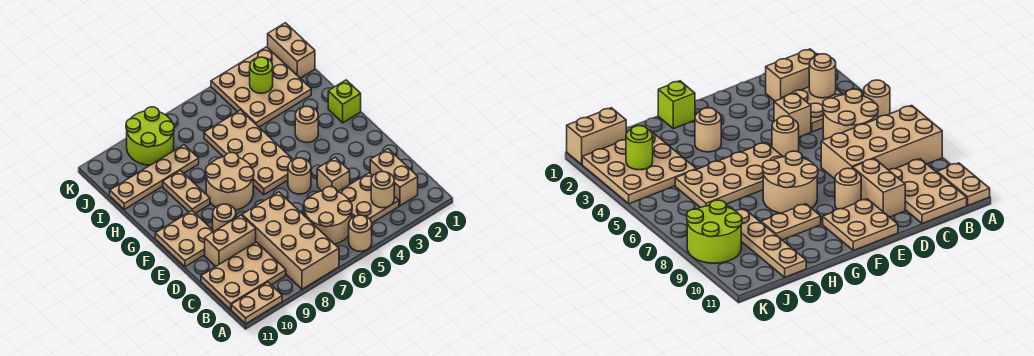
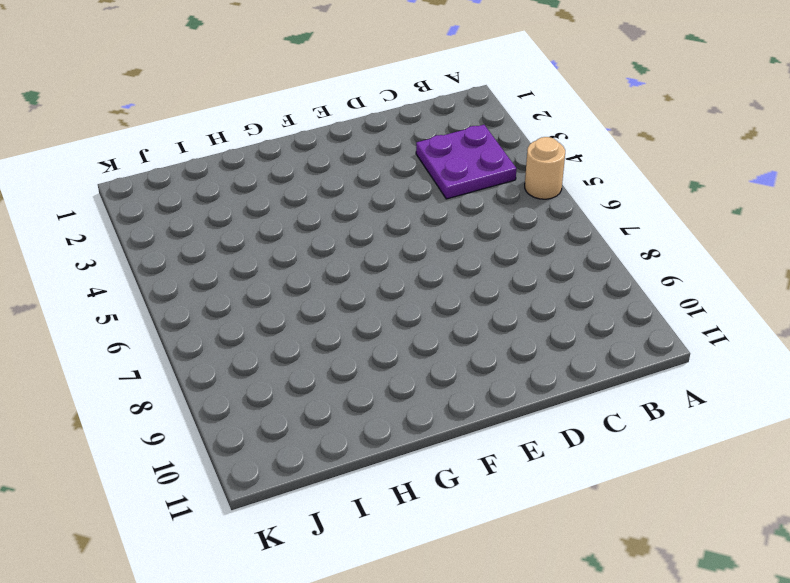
purple plate B3:C4 level 1 -> tan plate B3:C4 level 1
none -> tan brick A7:D8 level 1
none -> tan plate A10:A11 level 1
none -> tan brick B2:C2 level 1

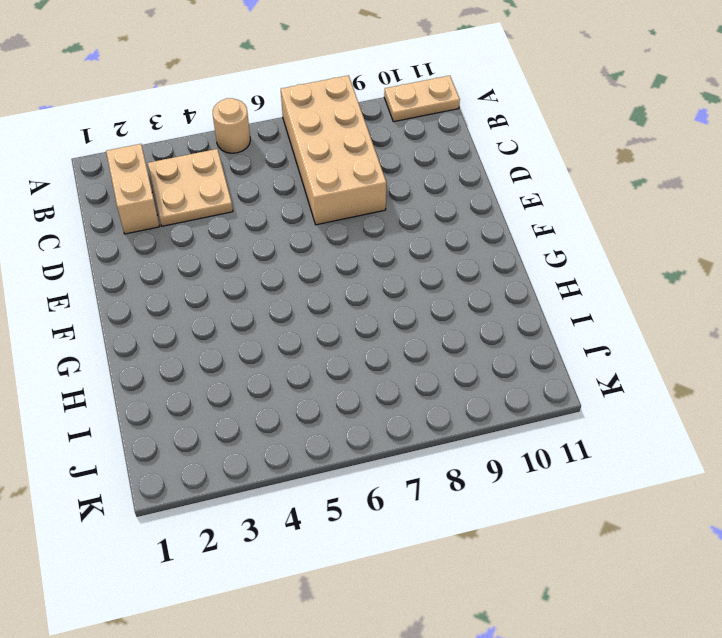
none -> tan round brick B5:C6 level 1
none -> tan plate B9:C11 level 1
none -> tan brick D4 level 1

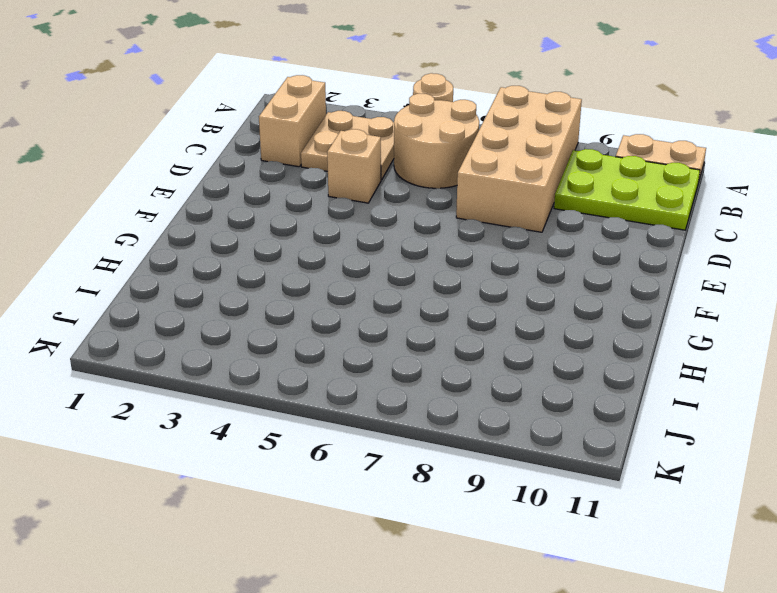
lime plate B9:C11 level 1 -> tan plate B9:C11 level 1
none -> tan brick D9:D10 level 1
none -> tan round brick E5 level 1
none -> tan round brick E9 level 1

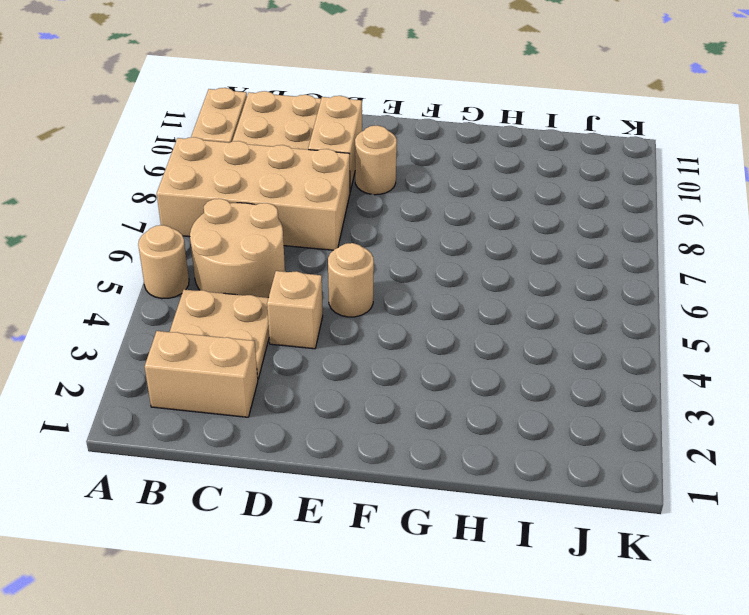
none -> tan plate E10:F11 level 1
none -> tan plate F5:I6 level 1
none -> tan round brick F7:G8 level 1

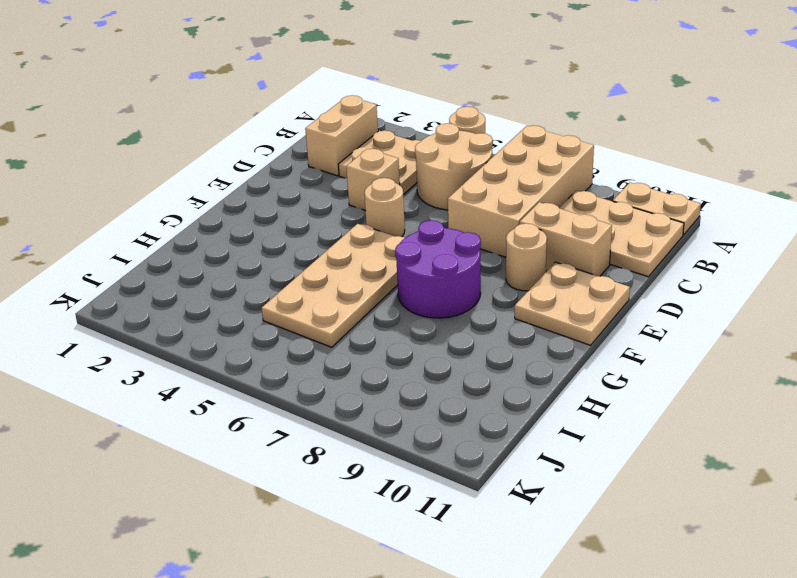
purple round brick F7:G8 level 1 -> tan round brick F7:G8 level 1
none -> lime brick G1 level 1
none -> tan round brick G3 level 1
none -> tan plate G9:H9 level 1

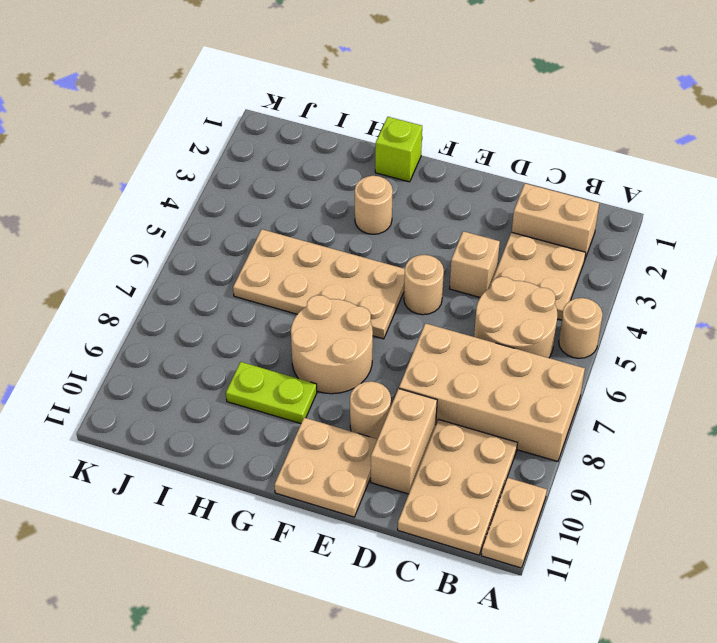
lime plate G9:H9 level 1 -> tan plate G9:H9 level 1
none -> tan plate I2:K4 level 1
none -> tan plate I8:I11 level 1
none -> tan brick J1:K1 level 1

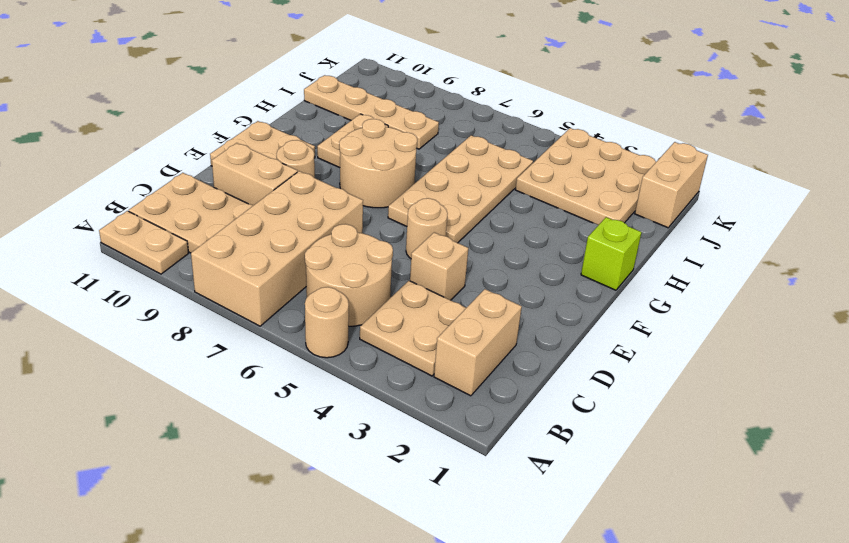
none -> tan round brick G3 level 1
none -> lime round brick J8:K9 level 1
none -> tan round brick B3 level 2

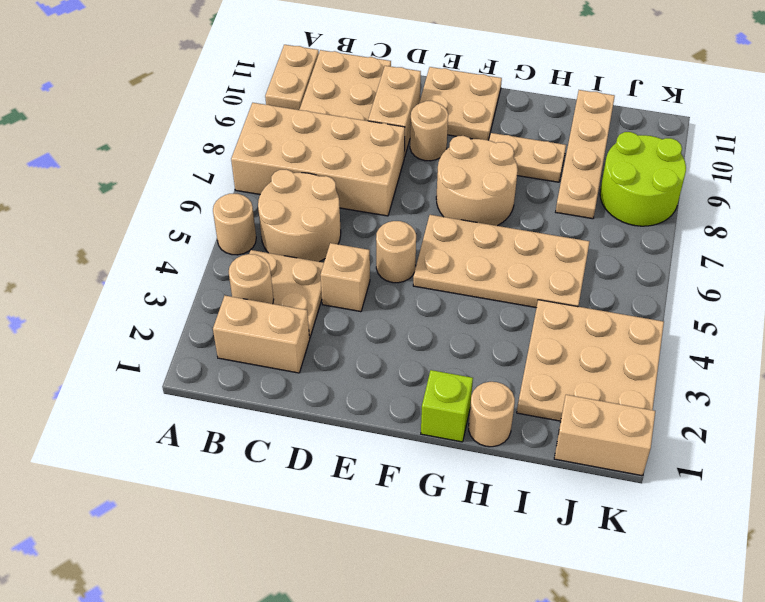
tan round brick H1 level 1 -> tan round brick G3 level 1
none -> lime round brick J3 level 2

